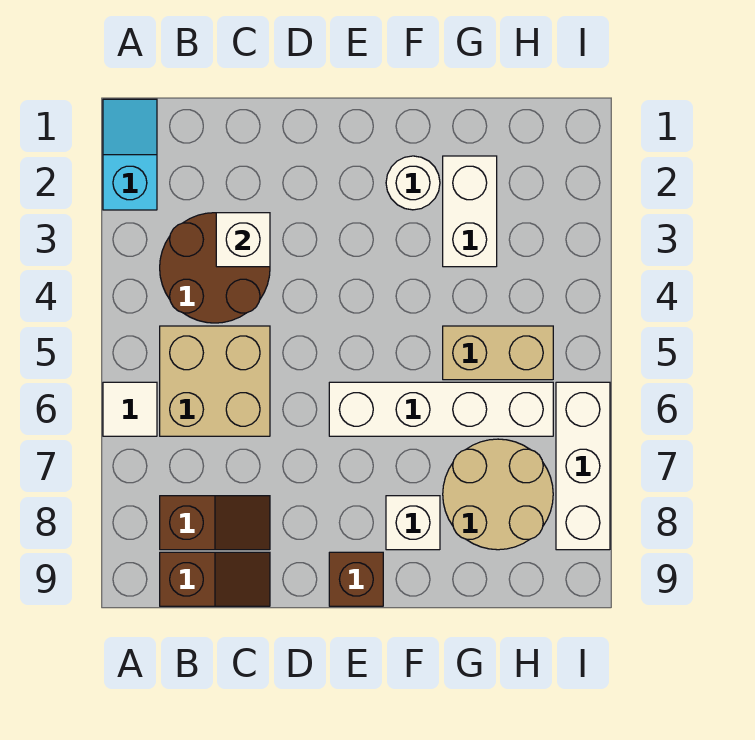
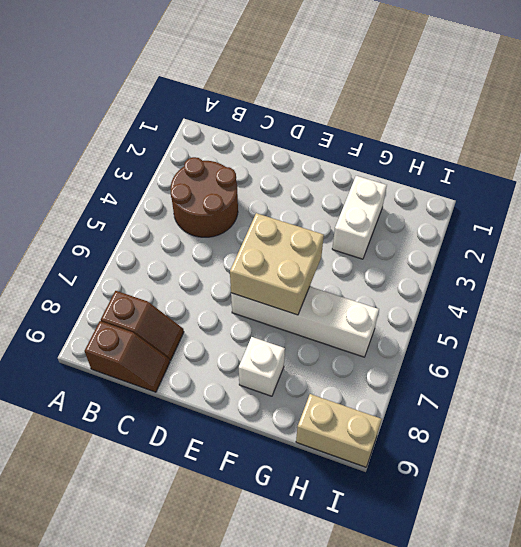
tan brick E5:F6 level 2 -> tan brick B5:C6 level 1
tan brick H9:I9 level 1 -> tan brick G5:H5 level 1
none -> cyan slope A1:A2 level 1 top 2
none -> white tile A6 level 1
none -> brown brick E9 level 1

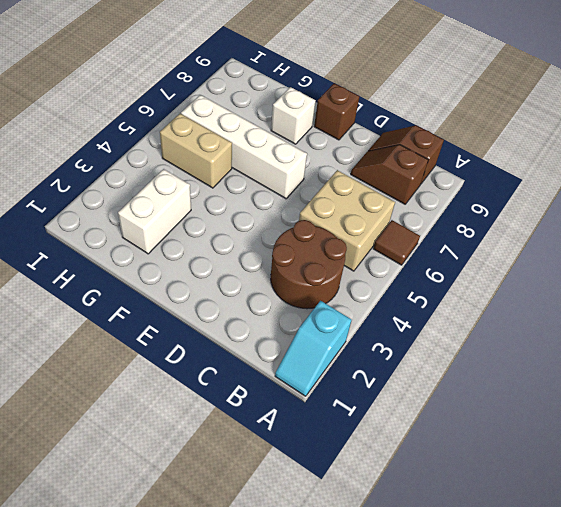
brown tile A6 level 1 -> white tile A6 level 1
none -> white round brick F2 level 1
none -> tan round brick G7:H8 level 1
none -> white brick I6:I8 level 1

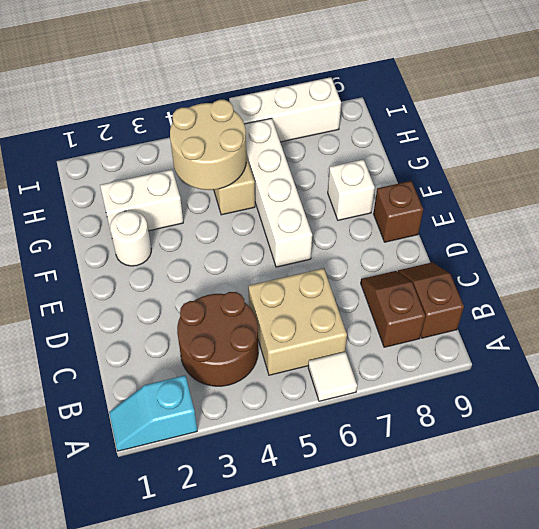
tan round brick G4:H5 level 2 -> tan round brick G7:H8 level 1
none -> white brick C3 level 2

